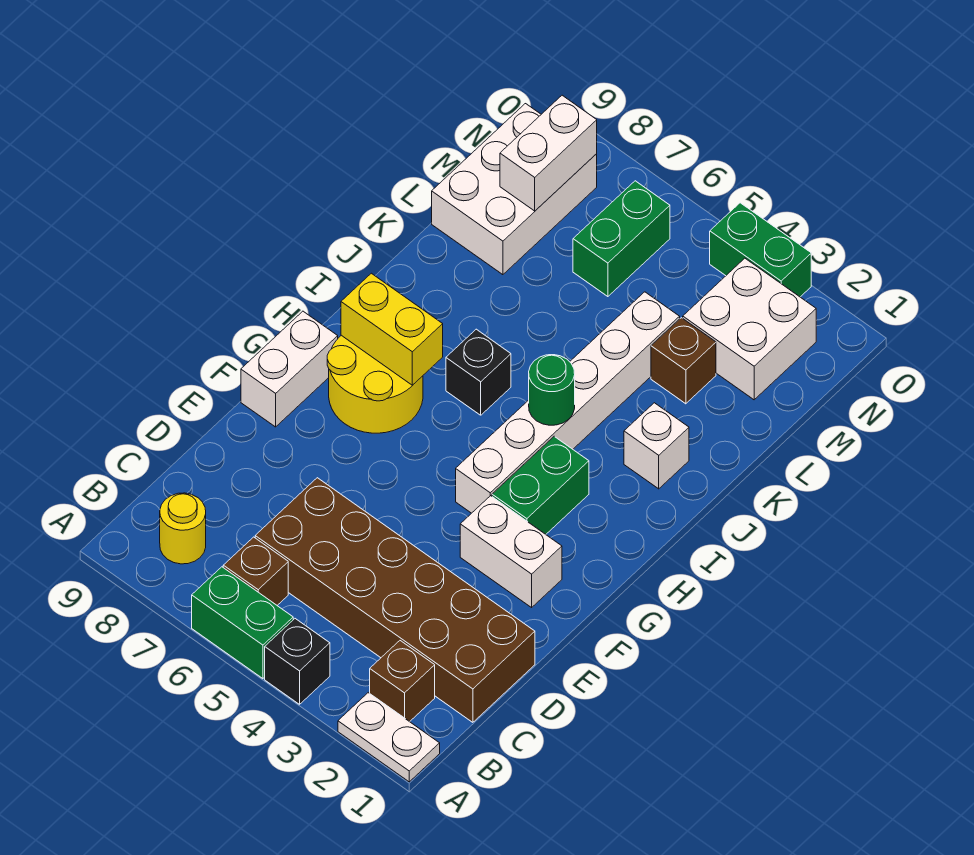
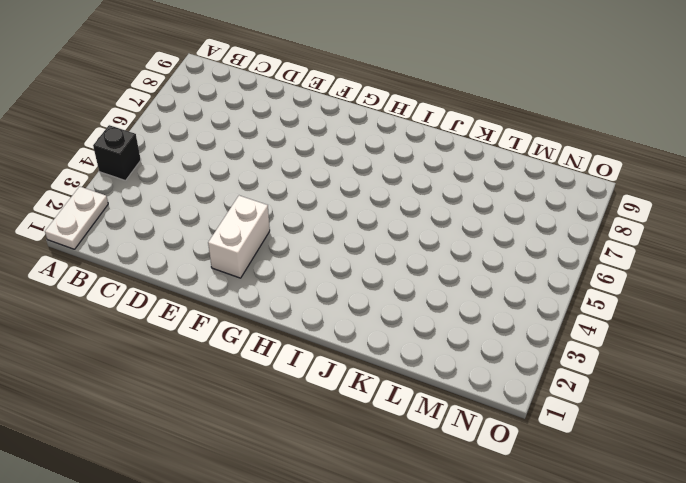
none -> green brick A5:A6 level 1
none -> brown brick B2 level 1
none -> brown brick B6 level 1

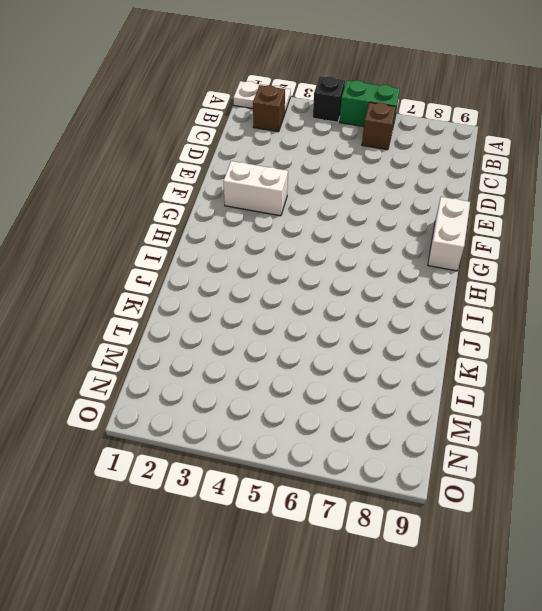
none -> yellow round brick B8 level 1
none -> brown brick C1:D6 level 1
none -> green brick G3:H3 level 1

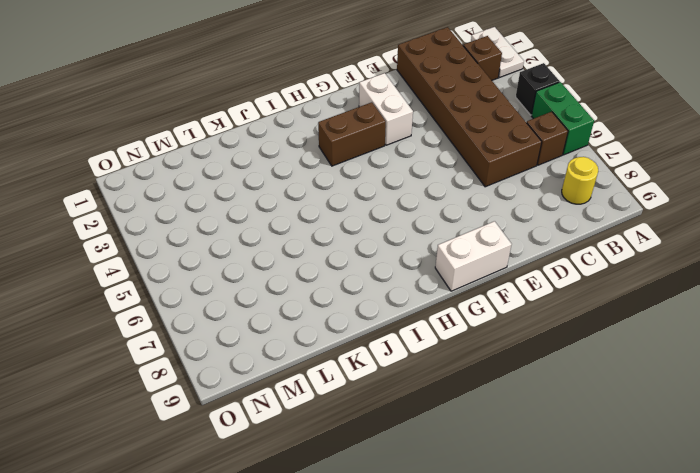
brown brick G3:H3 level 1 -> green brick G3:H3 level 1
none -> white brick G4:L4 level 1
none -> yellow round brick G7:H8 level 1
none -> black brick I6 level 1

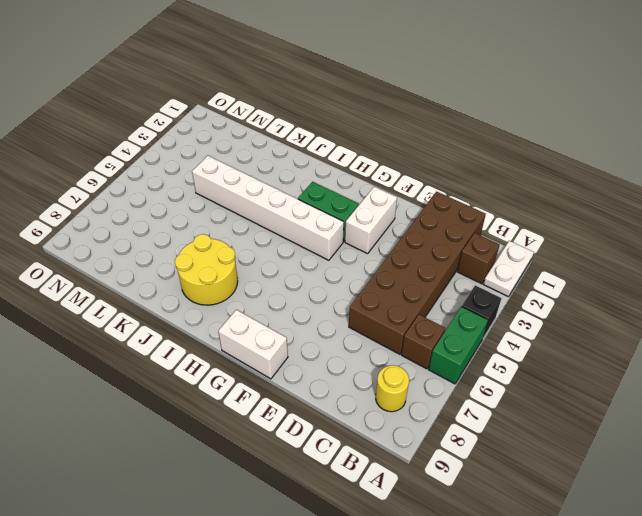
yellow round brick I7:J8 level 1 -> yellow round brick G7:H8 level 1
none -> black brick I6 level 1
none -> white brick J2 level 1
none -> brown brick L3 level 1

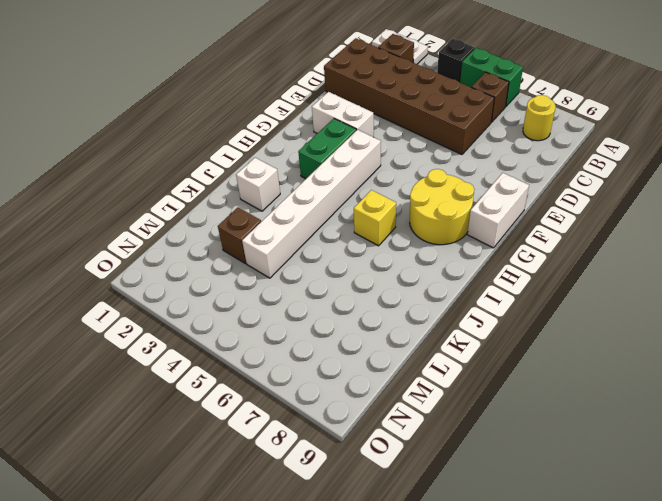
yellow brick I6 level 1 -> black brick I6 level 1
none -> white brick L8:N9 level 1
none -> white brick M2:N3 level 1
none -> green brick M6:N6 level 1

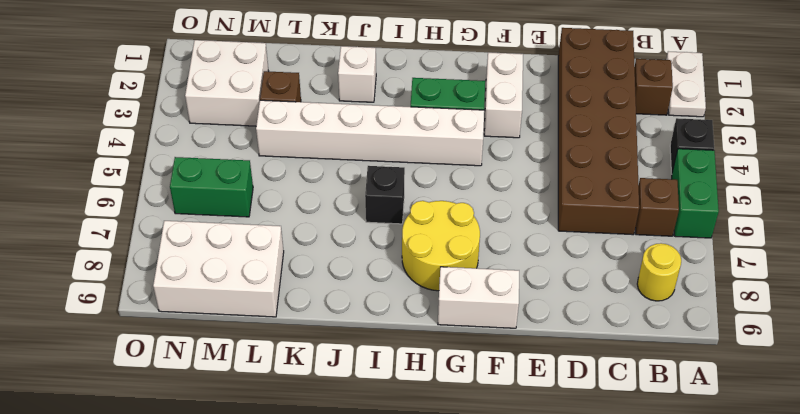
none -> green brick O3:O4 level 1
none -> yellow brick H7:H8 level 2
none -> green round brick I4 level 2

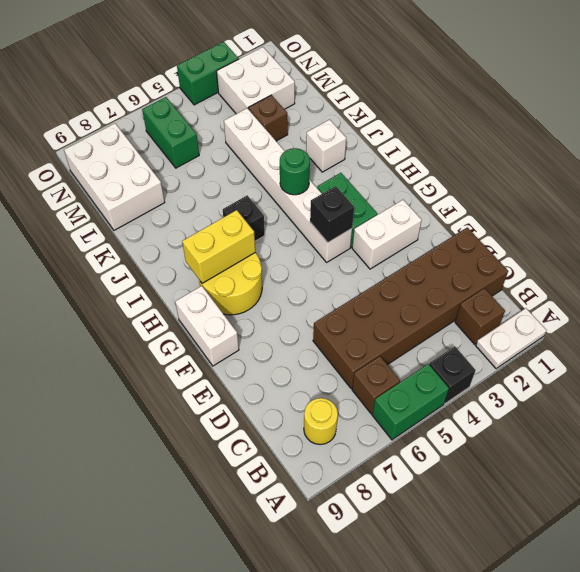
black brick G4 level 2 -> none
none -> white brick M8:N8 level 2

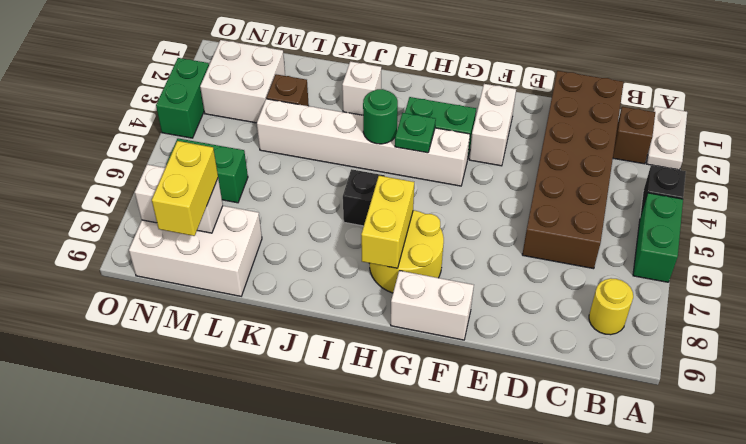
green plate H4 level 2 -> none
yellow brick M8:M9 level 3 -> none
none -> brown brick B6 level 1

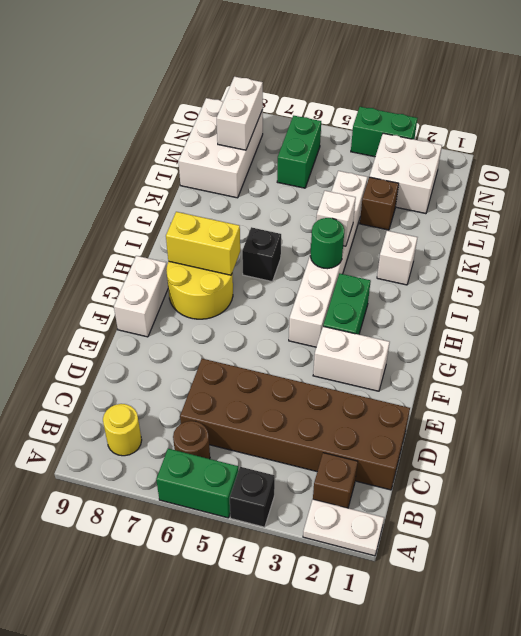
brown round brick B6 level 1 -> brown brick B6 level 1
white brick J4 level 2 -> none

